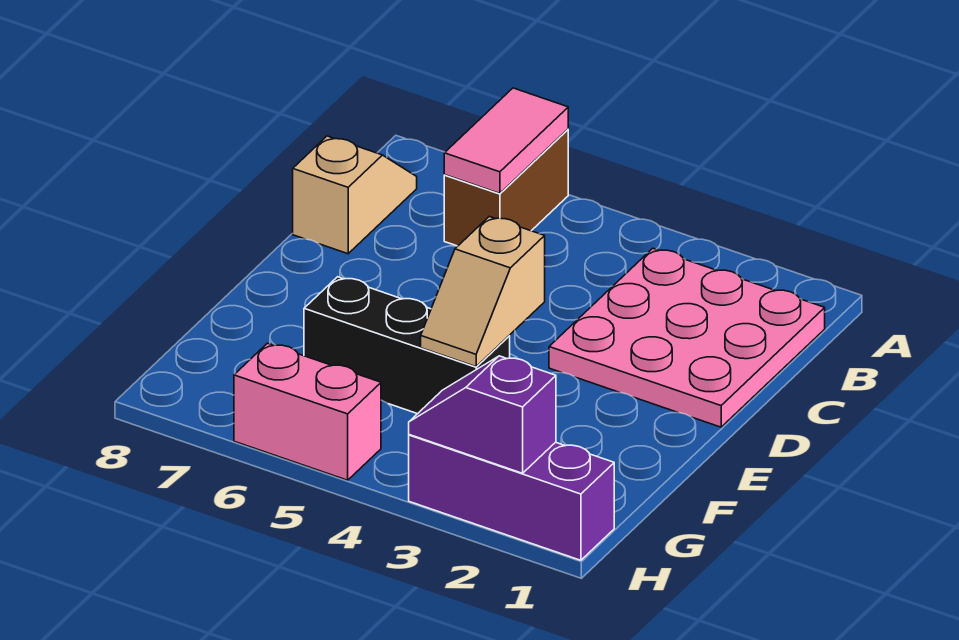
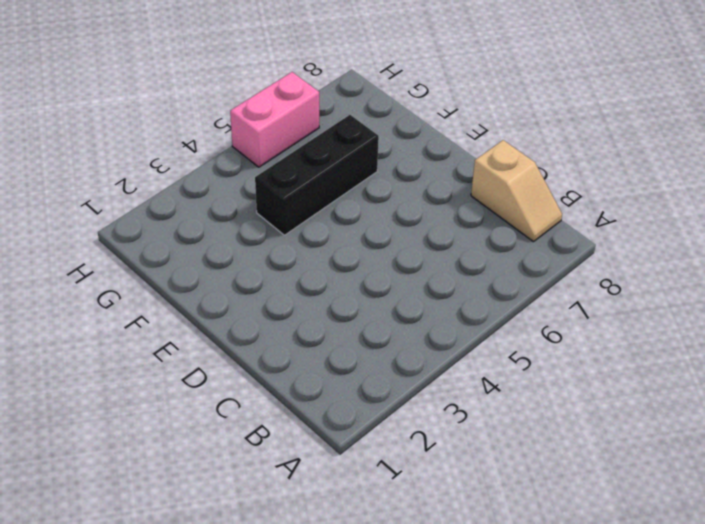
none -> brown brick A6:B6 level 1
none -> pink plate B1:D3 level 1

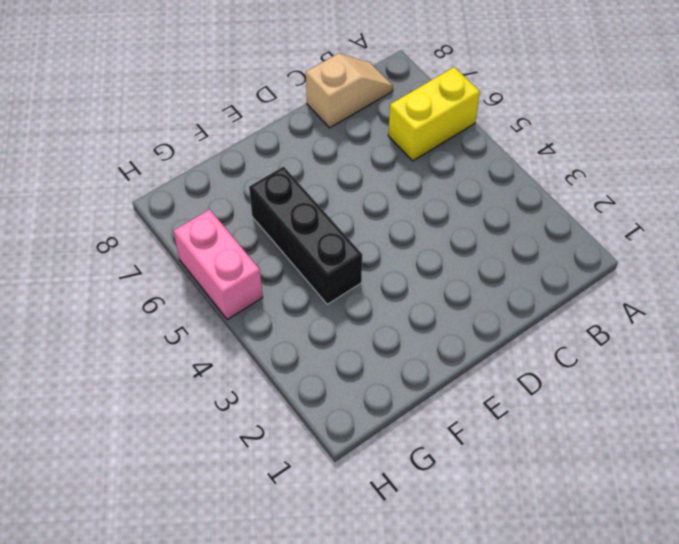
yellow brick A6:B6 level 1 -> brown brick A6:B6 level 1
none -> pink plate B1:D3 level 1
none -> purple brick H1:H3 level 1

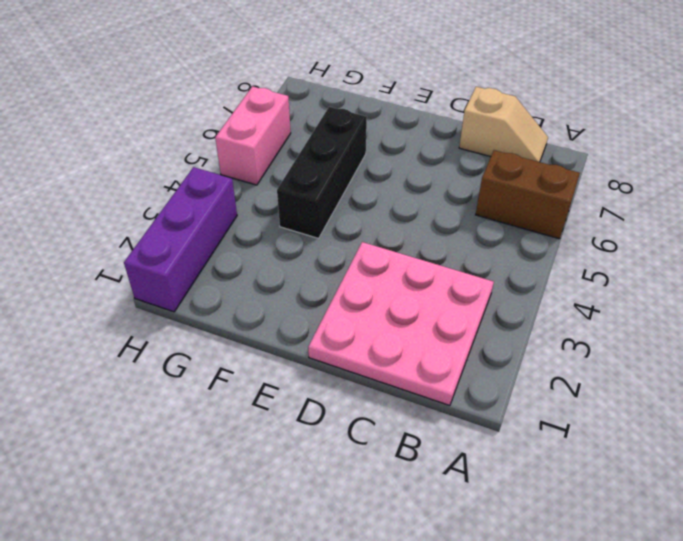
none -> pink tile A6:B6 level 2
none -> tan slope E4:F4 level 2 top E

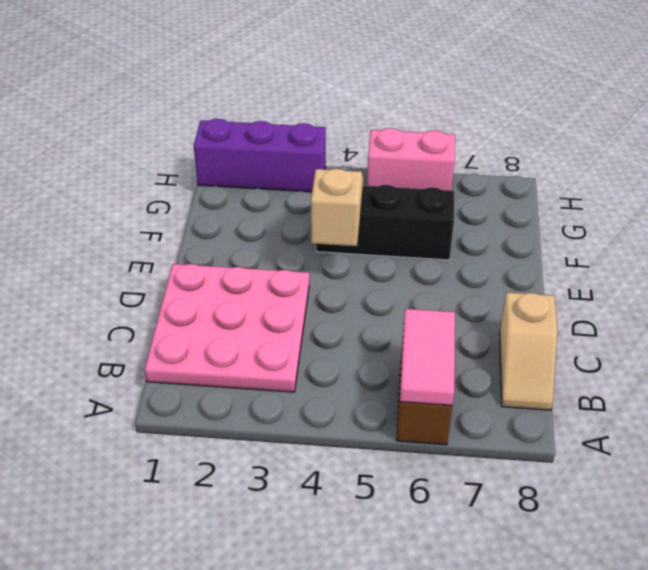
none -> purple slope H2:H3 level 2 top 2

